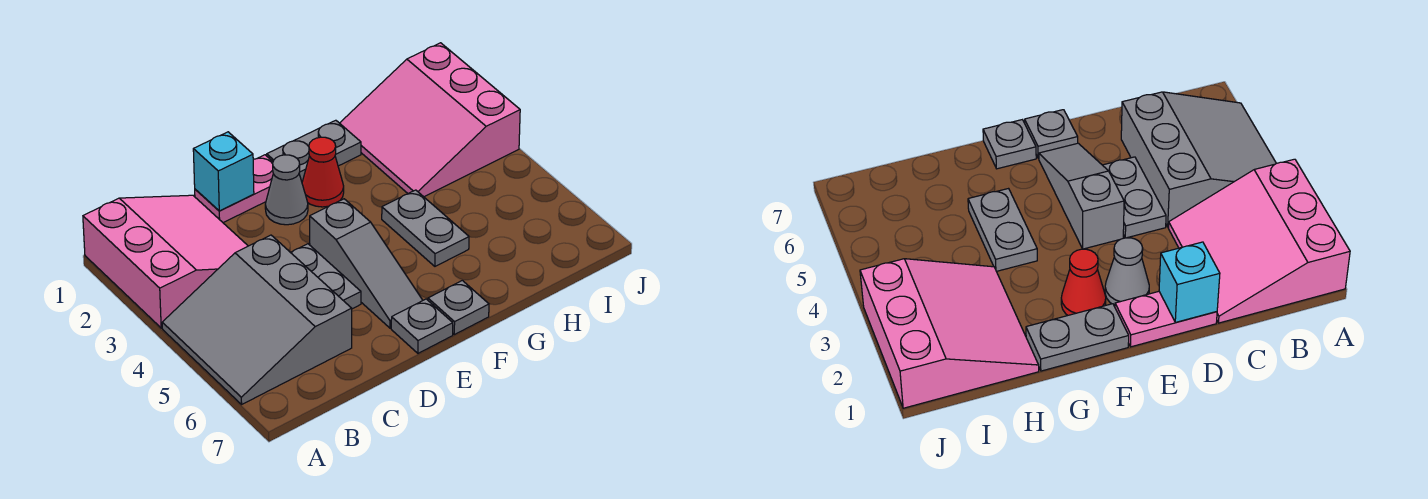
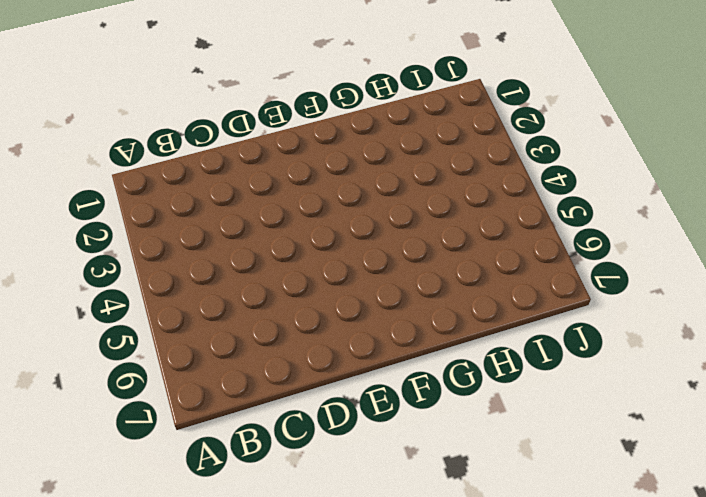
none -> pink slope A1:C3 level 1 top A
none -> grey slope A4:C6 level 1 top C
none -> pink plate D1:E1 level 1

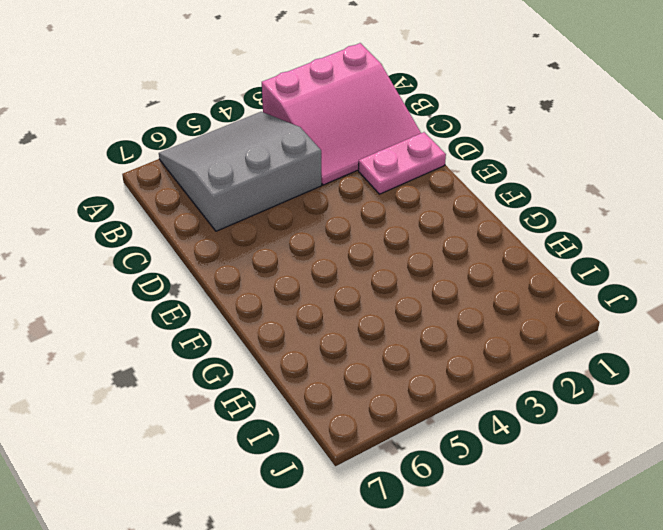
pink plate D1:D2 level 1 -> pink plate D1:E1 level 1
none -> grey plate D4:D5 level 1
none -> grey cone E2 level 1
none -> grey slope E4:E6 level 1 top 4

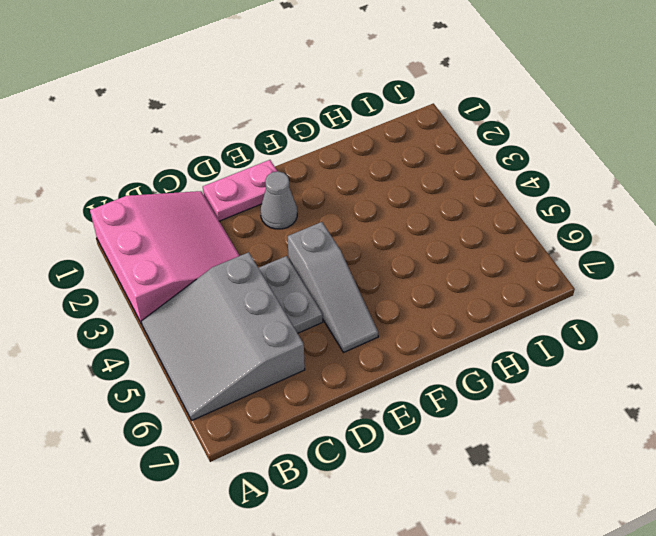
none -> grey plate E7 level 1
none -> grey plate F1:G1 level 1
none -> red cone F2 level 1

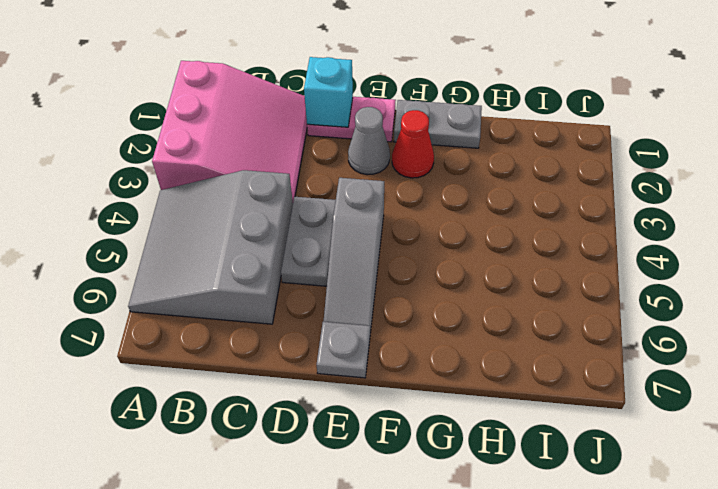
none -> grey plate F7 level 1
none -> grey plate G4:G5 level 1
none -> pink slope H1:J3 level 1 top J

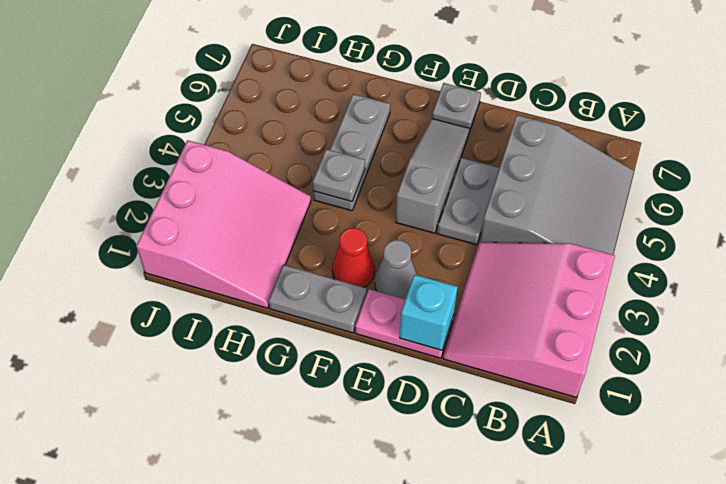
grey plate G4:G6 level 1 -> grey plate G4:G5 level 1
grey plate G4 level 2 -> grey plate F7 level 1

